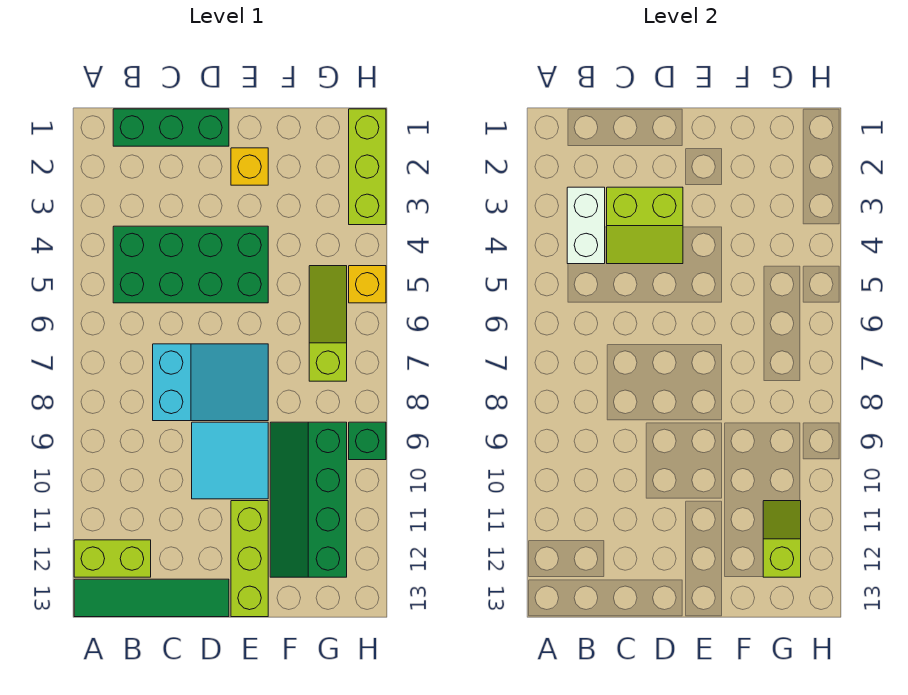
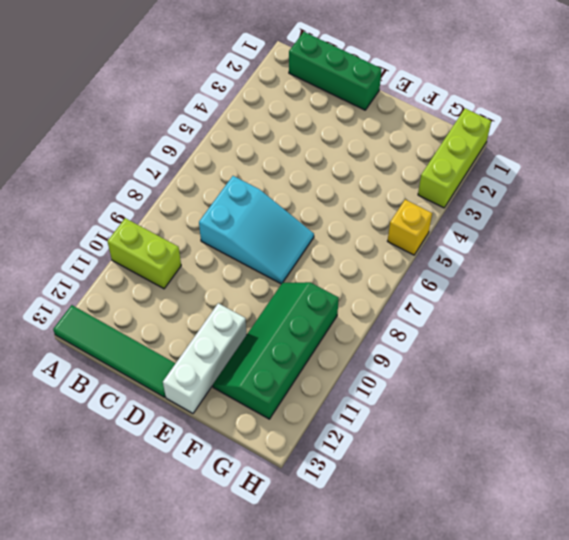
lime brick A10:B10 level 1 -> lime brick A12:B12 level 1
white brick E11:E13 level 1 -> lime brick E11:E13 level 1
none -> green brick B4:E5 level 1
none -> cyan tile D9:E10 level 1
none -> yellow brick E2 level 1

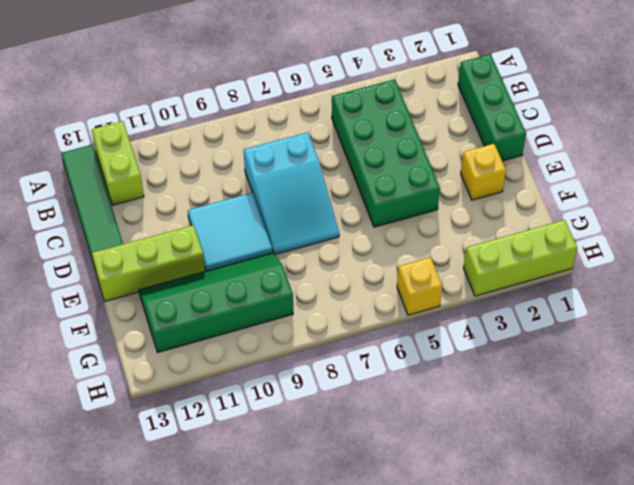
none -> lime slope G5:G7 level 1 top 7
none -> green brick H9 level 1
none -> white brick B3:B4 level 2

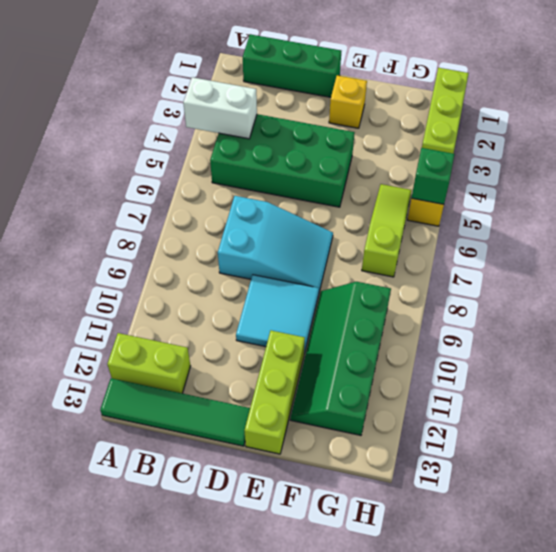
white brick A4:B4 level 2 -> white brick B3:B4 level 2
green brick H5 level 2 -> green brick H9 level 1
none -> lime slope C3:D4 level 2 top 3
none -> lime slope G11:G12 level 2 top 12

